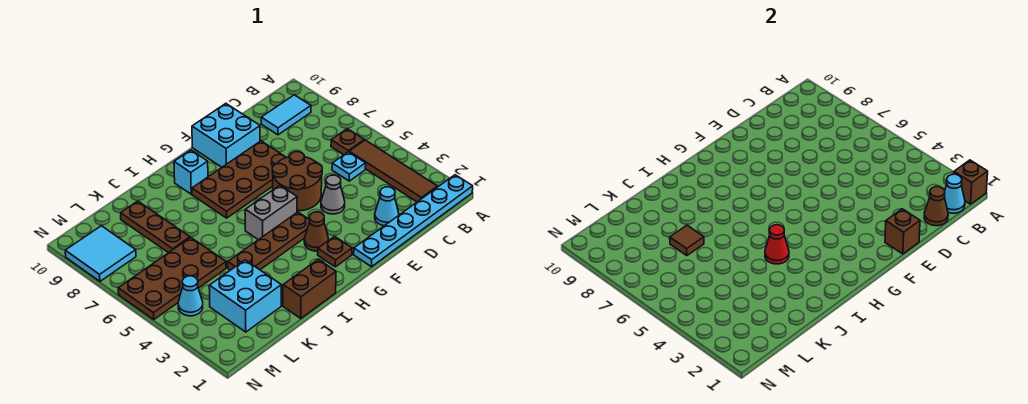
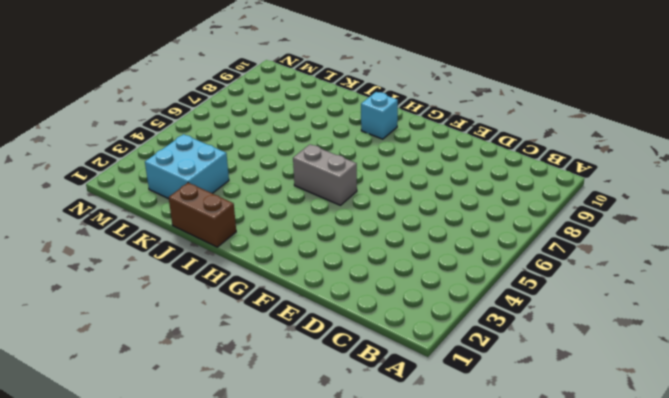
none -> cyan plate A1:F1 level 1
none -> brown tile B2:B5 level 1
none -> brown plate B6 level 1

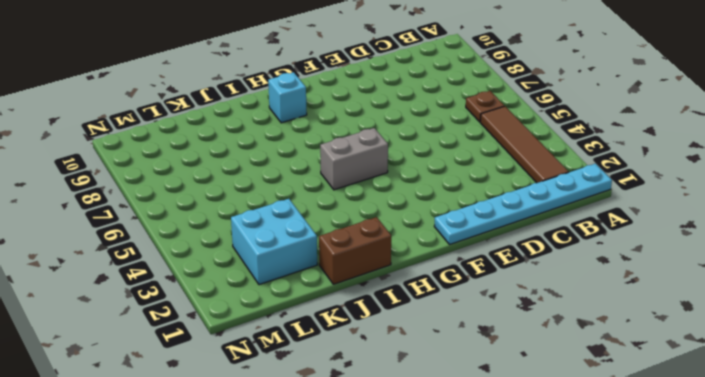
none -> cyan tile B9:C9 level 1
none -> cyan plate C5 level 1
none -> cyan cone D2 level 1

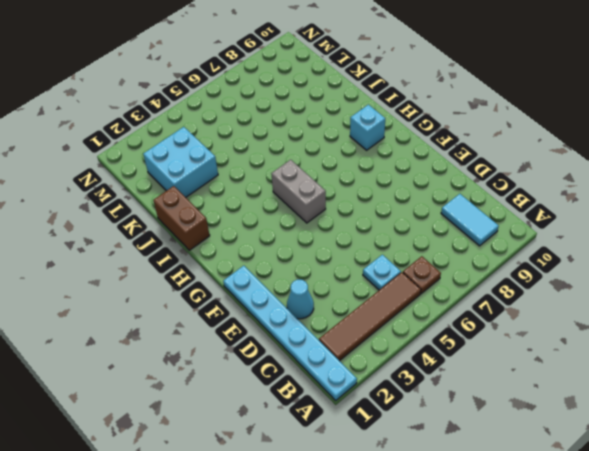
none -> grey cone E4 level 1
none -> brown round brick E5:F6 level 1
none -> brown plate E7:H8 level 1

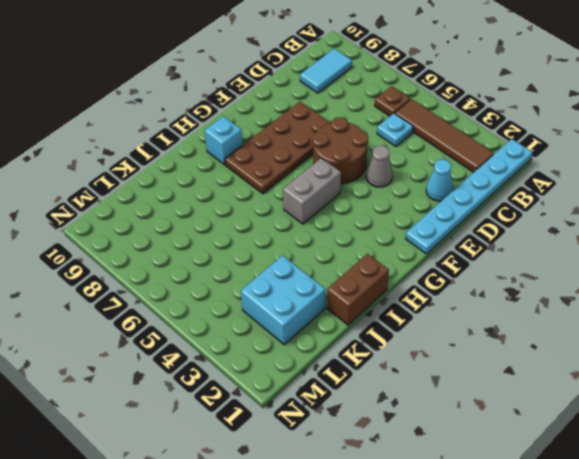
none -> cyan brick E9:F10 level 1
none -> brown plate G2 level 1
none -> brown cone G3 level 1

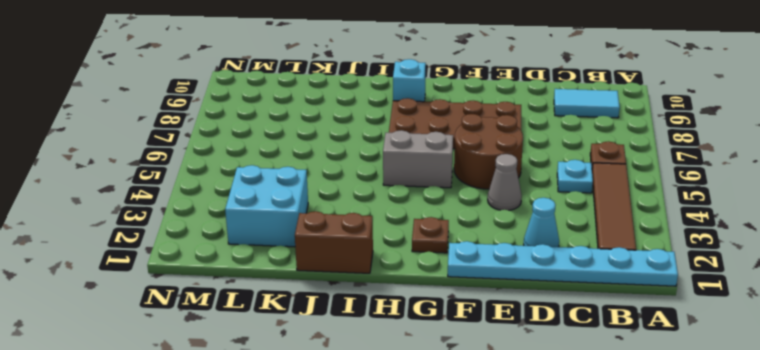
none -> cyan brick E9:F10 level 1
none -> brown cone G3 level 1
none -> brown plate G4:J4 level 1

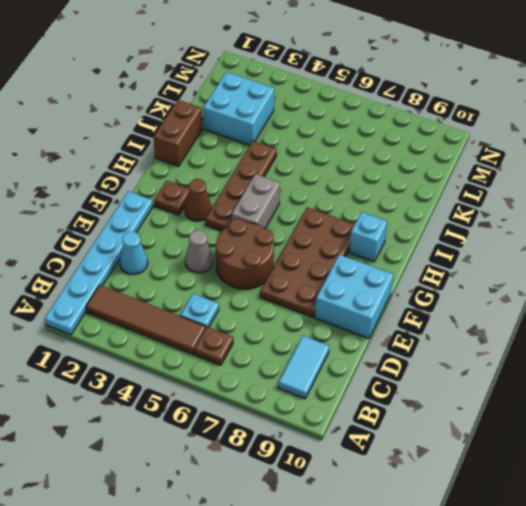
none -> brown plate K5:N6 level 1
none -> brown plate K7:K9 level 1
none -> cyan cone M4 level 1

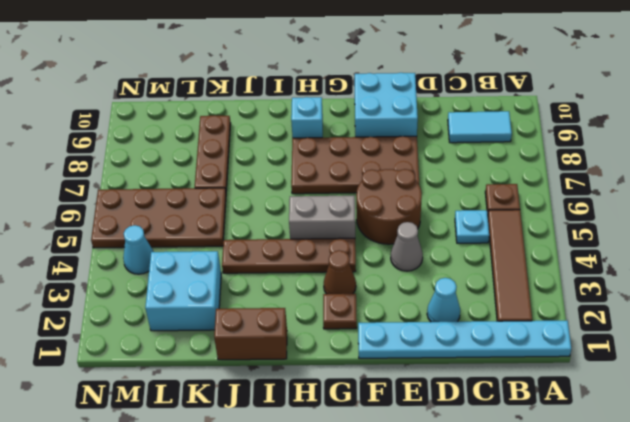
none -> cyan tile M8:N9 level 1
none -> brown brick A1 level 2
none -> cyan cone B1 level 2

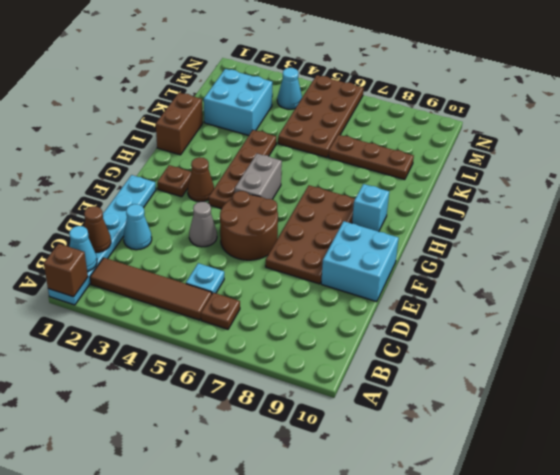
none -> cyan tile B9:C9 level 1
none -> cyan tile M8:N9 level 1
none -> brown brick E1 level 2

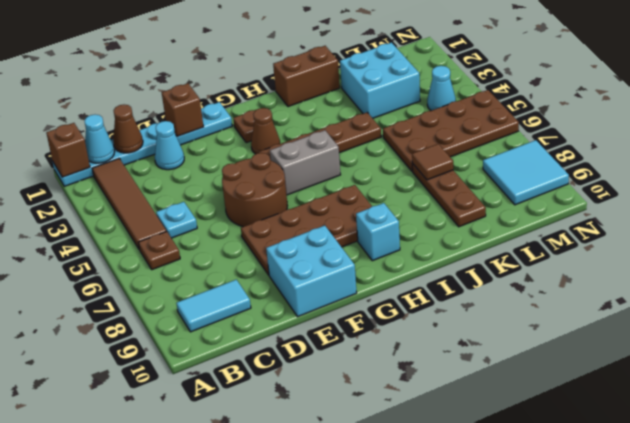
none -> grey cone E4 level 1
none -> red cone I4 level 2

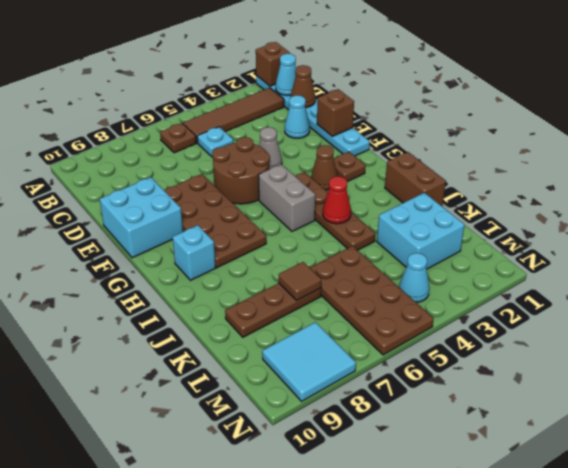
none -> cyan tile B9:C9 level 1

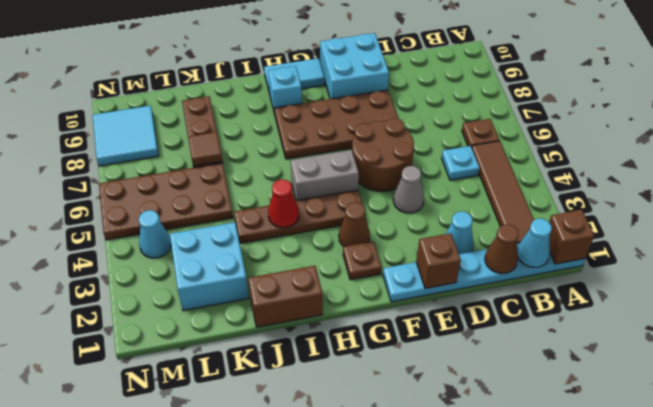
cyan tile G10:H10 level 1 -> cyan tile B9:C9 level 1

